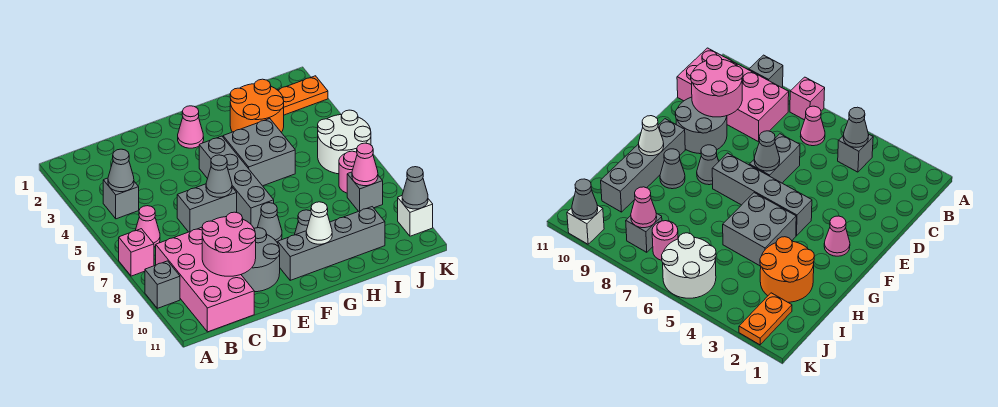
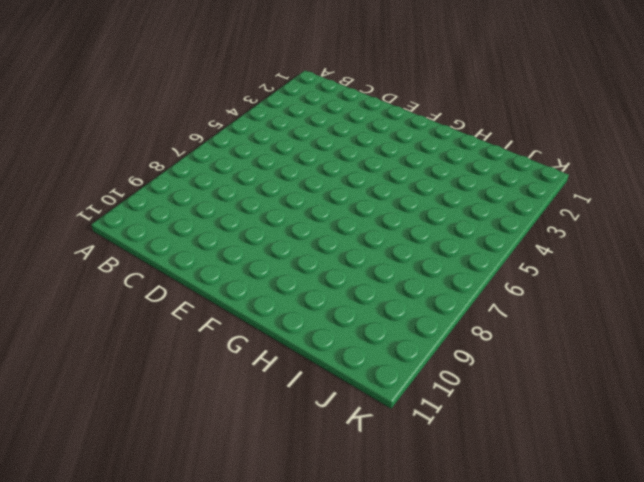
none -> pink brick A7 level 1
none -> grey brick A9 level 1
none -> grey brick B4 level 1

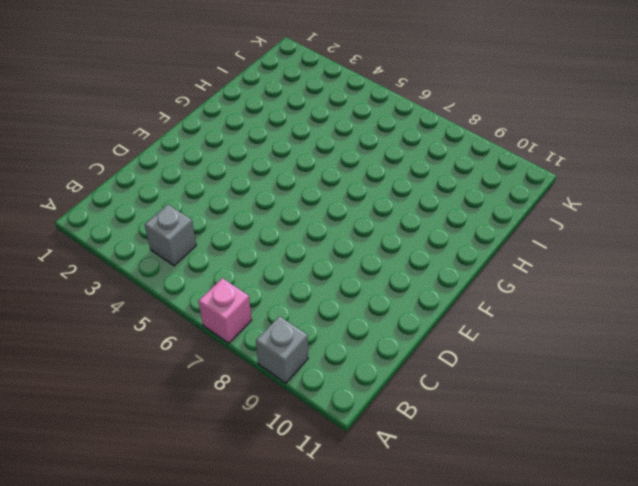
none -> pink cone B6 level 1
none -> pink brick B8:C11 level 1
none -> grey brick D6:E6 level 1

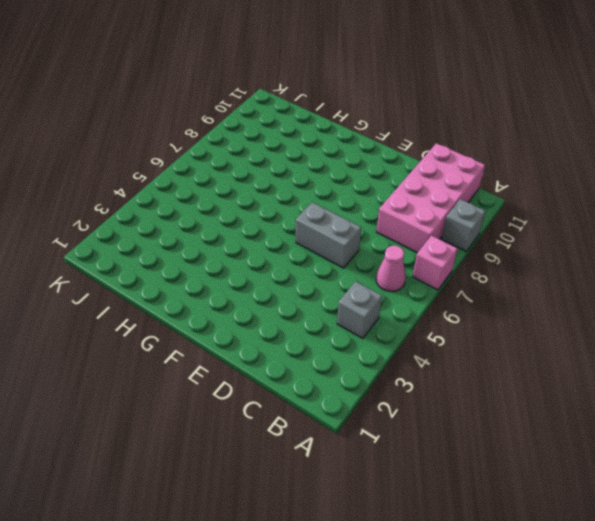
none -> grey round brick D9:E10 level 1
none -> pink cone F2 level 1
none -> grey brick F4:F7 level 1

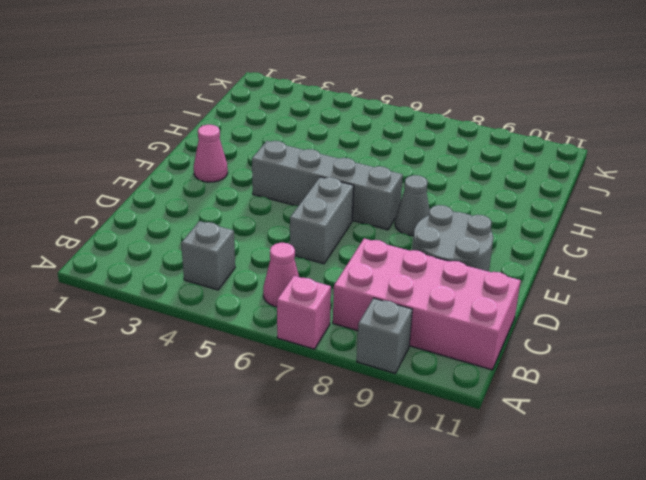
none -> grey brick F10:I10 level 1
none -> grey brick G4:H5 level 1
none -> grey cone G9 level 1

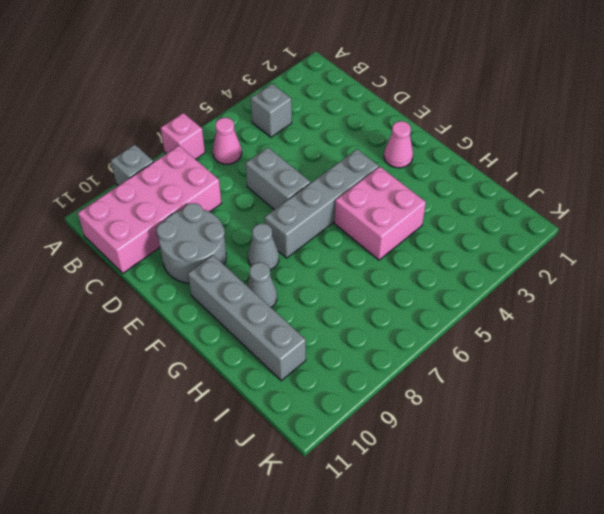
pink brick G4:H5 level 1 -> grey brick G4:H5 level 1
none -> orange round brick H2:I3 level 1
none -> orange plate J2:K2 level 1
none -> white round brick J5:K6 level 1

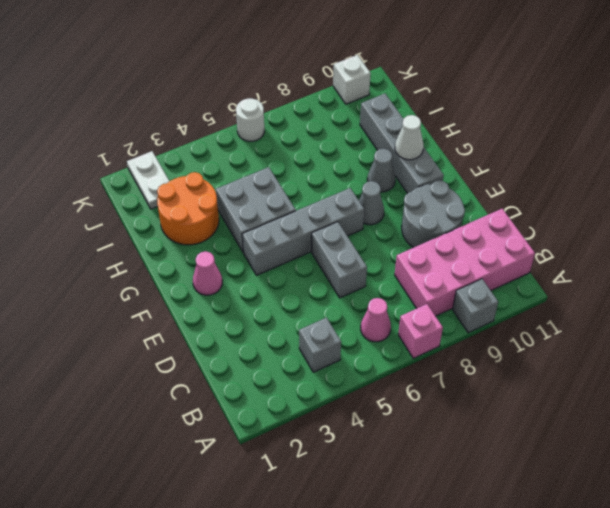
white plate J2:K2 level 1 -> orange plate J2:K2 level 1
white round brick K6 level 1 -> white round brick J5:K6 level 1
none -> pink round brick J7 level 1
none -> grey brick J8 level 1
none -> grey cone B4 level 2

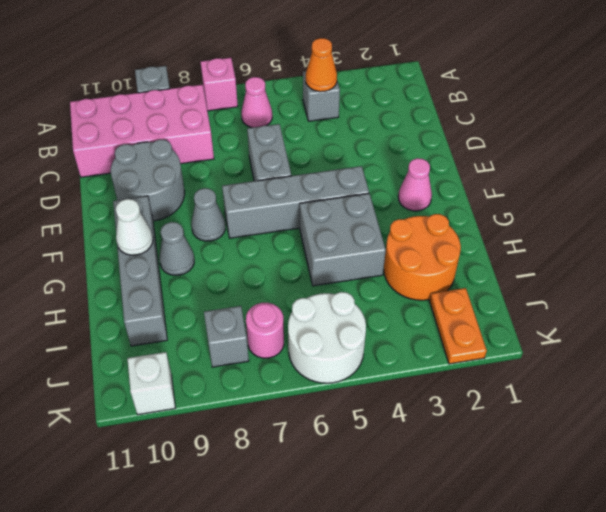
orange cone B4 level 2 -> grey cone B4 level 2
none -> pink round brick C9:D10 level 2
none -> grey cone E6 level 2
none -> pink cone J8 level 2

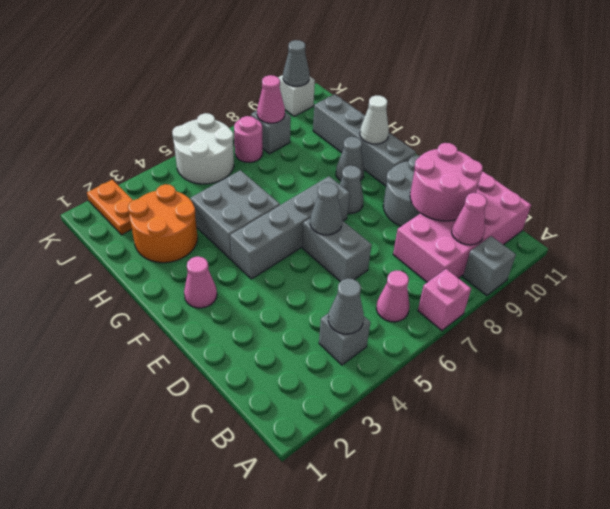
pink cone B9 level 2 -> none

